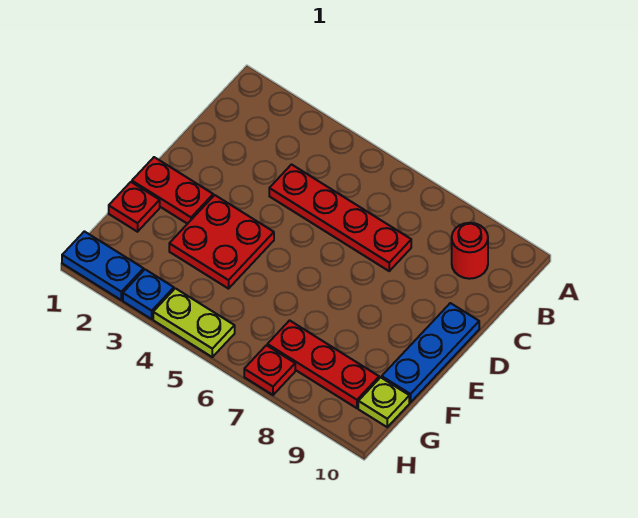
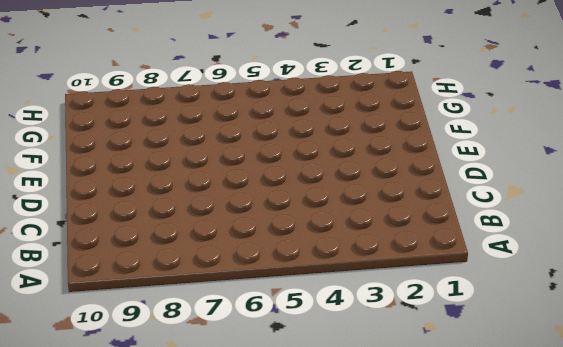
none -> red round brick B9 level 1
none -> red plate C4:C7 level 1
none -> blue plate D10:F10 level 1

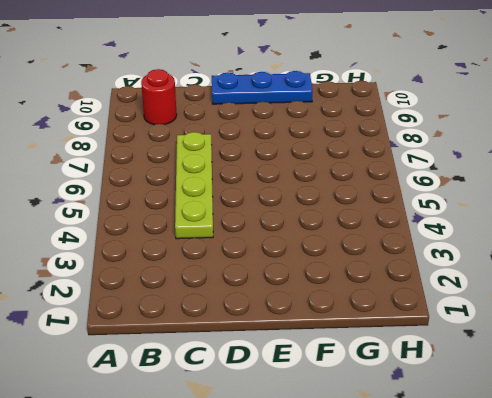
lime plate C4:C7 level 1 -> red plate C4:C7 level 1
none -> red plate E1:E2 level 1
none -> red plate E3:F4 level 1
none -> red plate F1 level 1

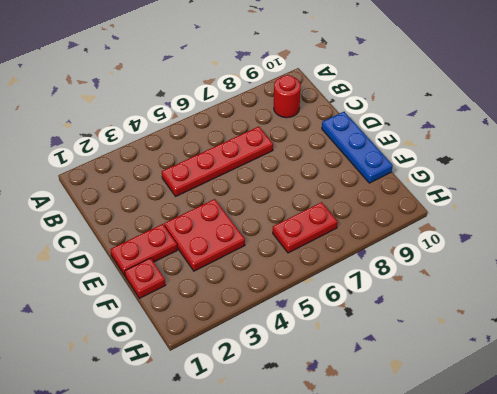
red plate G6:G7 level 1 -> red plate G7:G9 level 1
none -> lime plate G10 level 1
none -> blue plate H1:H2 level 1
none -> blue plate H3 level 1

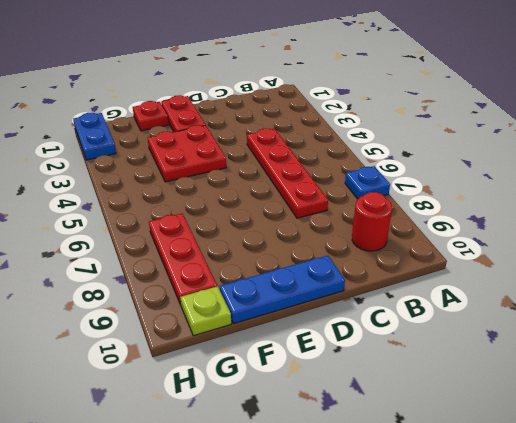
blue plate A7 level 1 -> blue plate H3 level 1
none -> lime plate H4:H5 level 1
none -> red plate H7 level 1

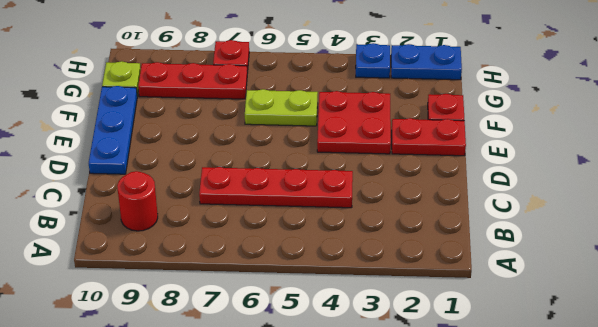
lime plate F5:F6 level 1 -> lime plate H4:H5 level 1

